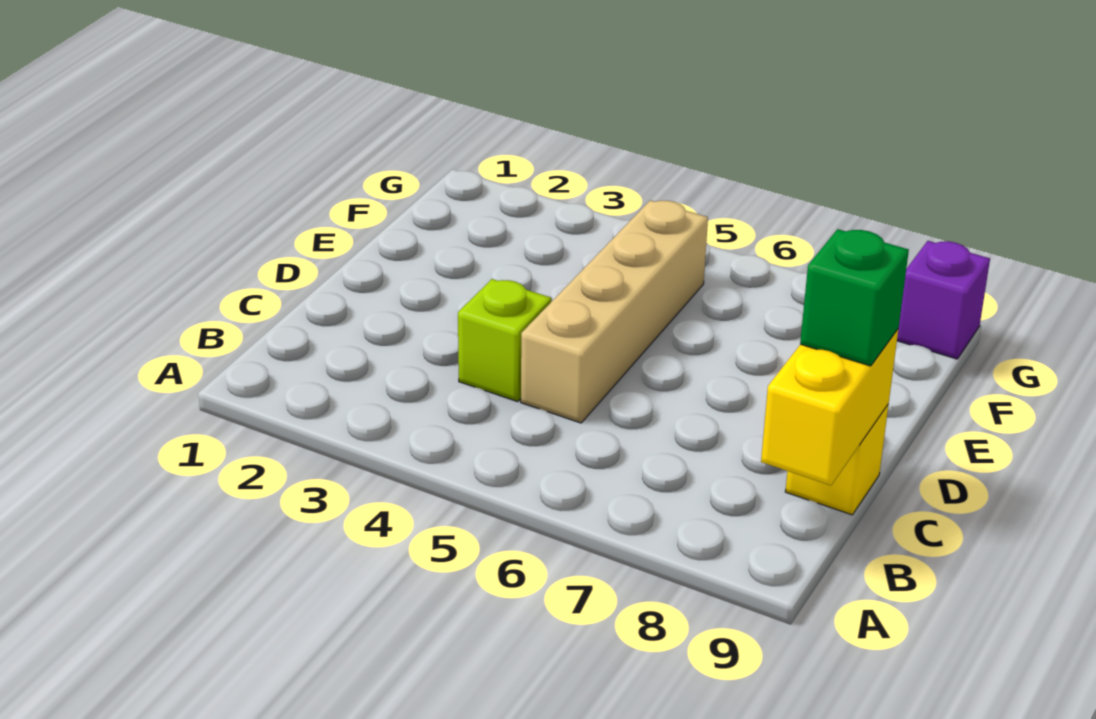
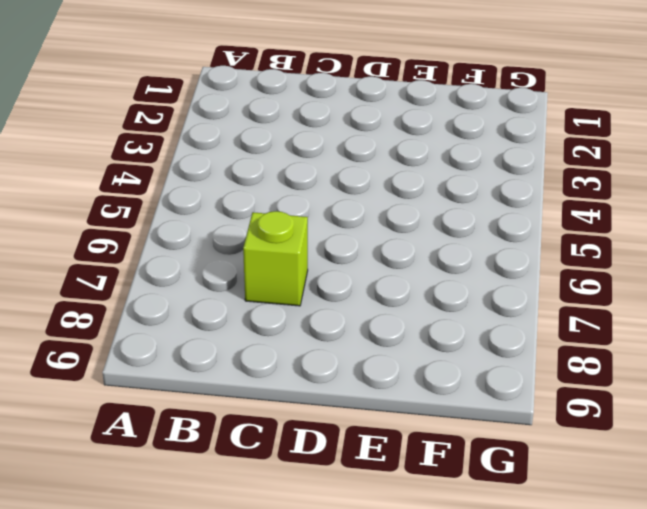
lime brick C7 level 1 -> lime brick C4 level 1
none -> tan brick C5:F5 level 1
none -> yellow brick C9 level 1

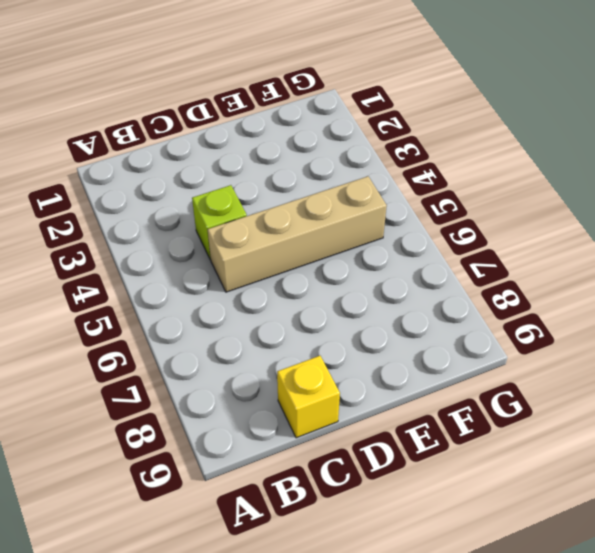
none -> purple brick G9 level 1
none -> yellow brick B9:C9 level 2

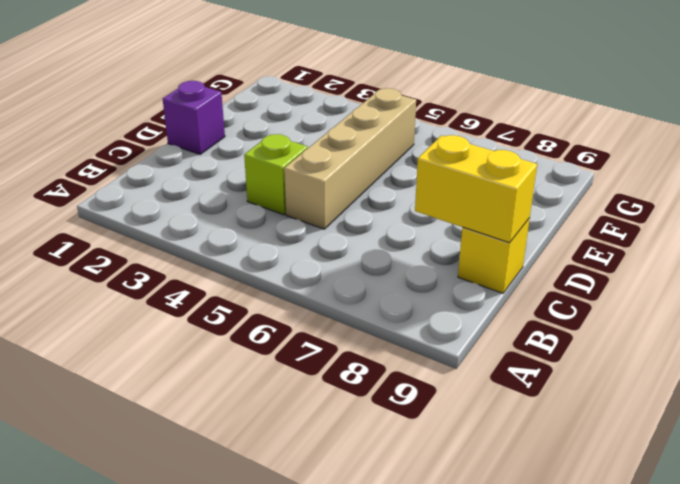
yellow brick C8:C9 level 2 -> yellow brick B9:C9 level 2
purple brick D1 level 1 -> purple brick G9 level 1
none -> green brick C9 level 3

